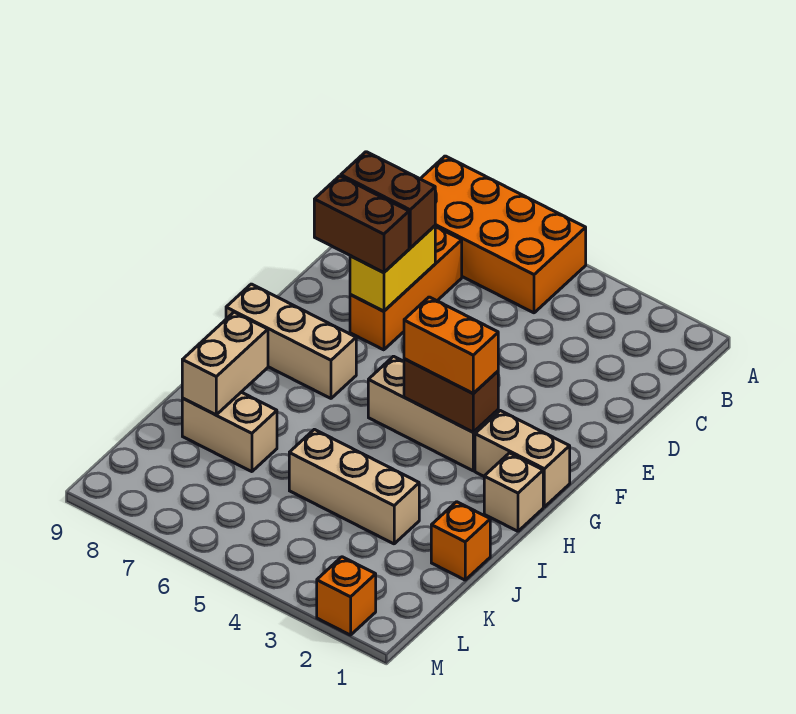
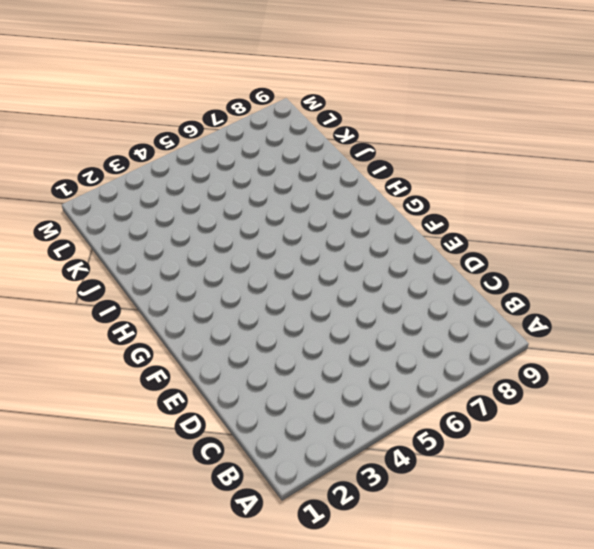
none -> orange brick A5:B8 level 1
none -> orange brick C7:E7 level 1
none -> tan brick G1:G2 level 1

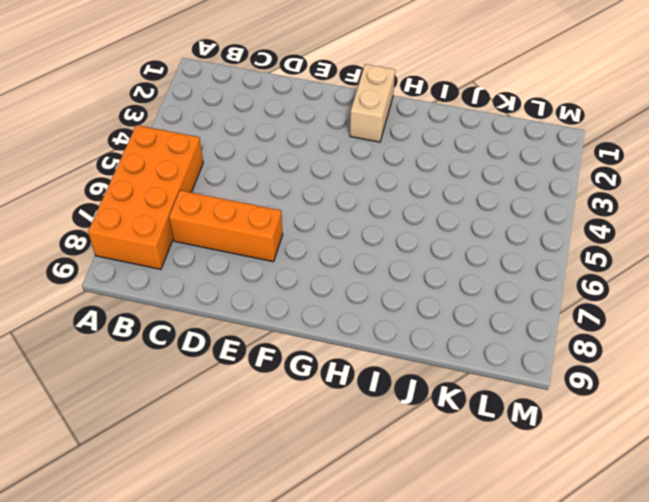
none -> tan brick G3:G5 level 1
none -> tan brick G7:G9 level 1
none -> tan brick H1 level 1

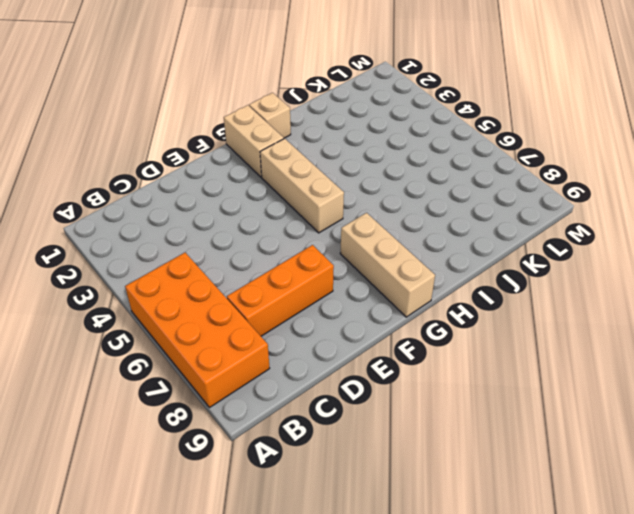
none -> orange brick J1 level 1
none -> tan brick J3:J5 level 1
none -> tan brick J7:J8 level 1

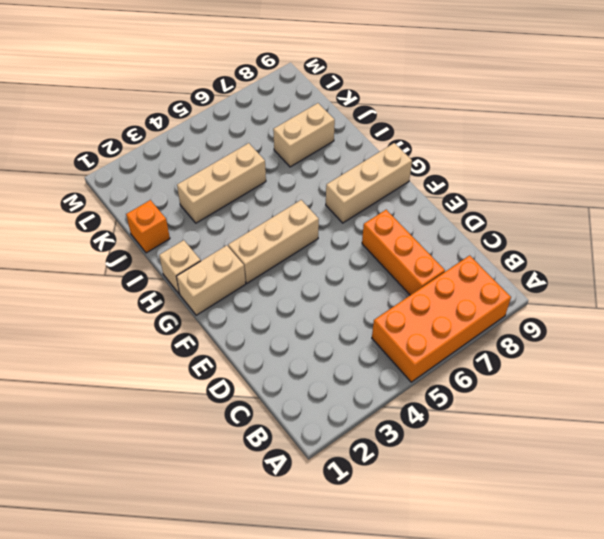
none -> orange brick M2 level 1
none -> yellow brick D7:E7 level 2
none -> brown brick G3:G4 level 2

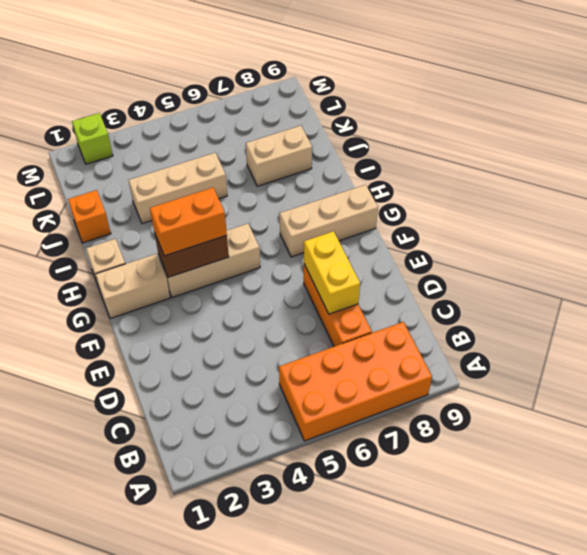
lime brick M2 level 1 -> orange brick M2 level 1
none -> tan brick I8:J8 level 2
none -> brown brick D7:D8 level 3
none -> brown brick E7:E8 level 3

